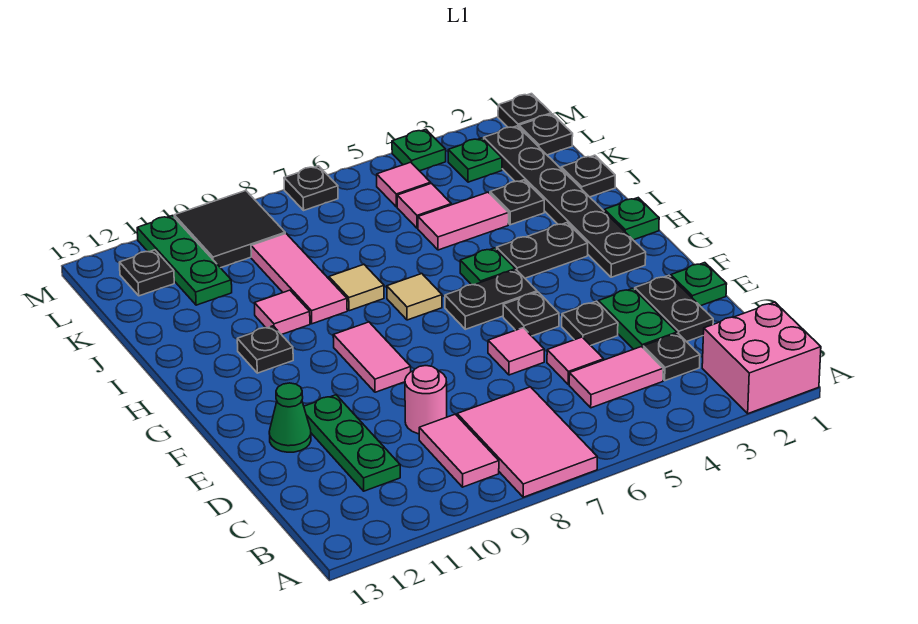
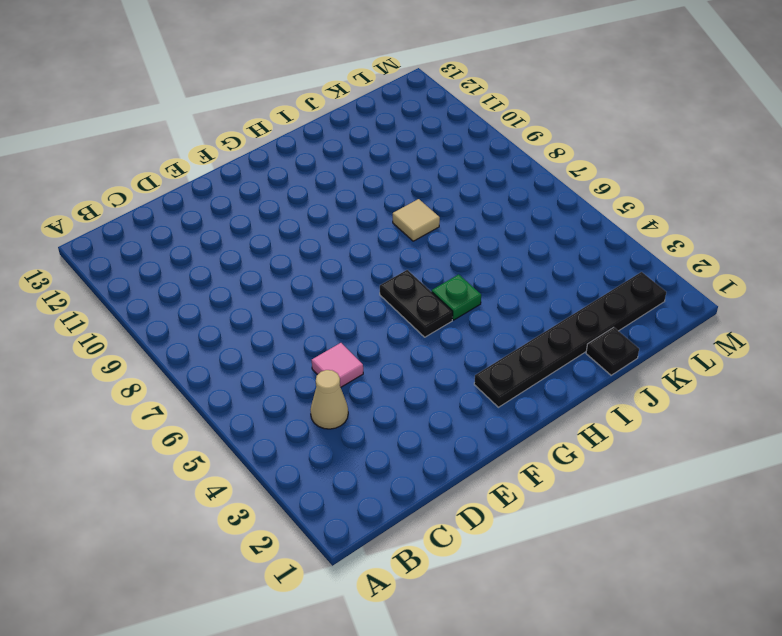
tan cone C4 level 1 -> pink tile C4:C5 level 1
none -> pink brick A1:B2 level 1
none -> pink tile A7:C8 level 1
none -> pink tile B9:C9 level 1
none -> black plate C3 level 1

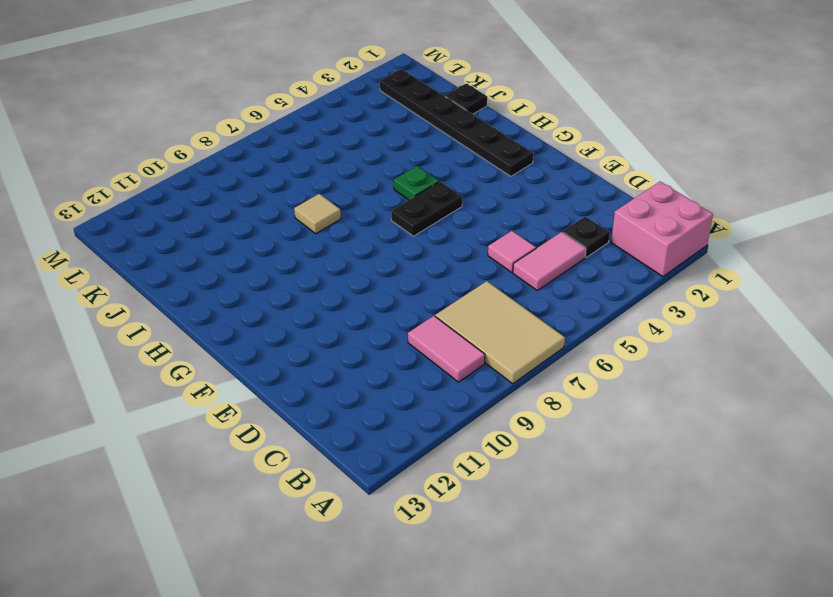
tan tile A7:C8 level 1 -> pink tile A7:C8 level 1
none -> green plate C11:E11 level 1
none -> black plate D2:E2 level 1
none -> green plate D3:E3 level 1
none -> pink round brick D9 level 1

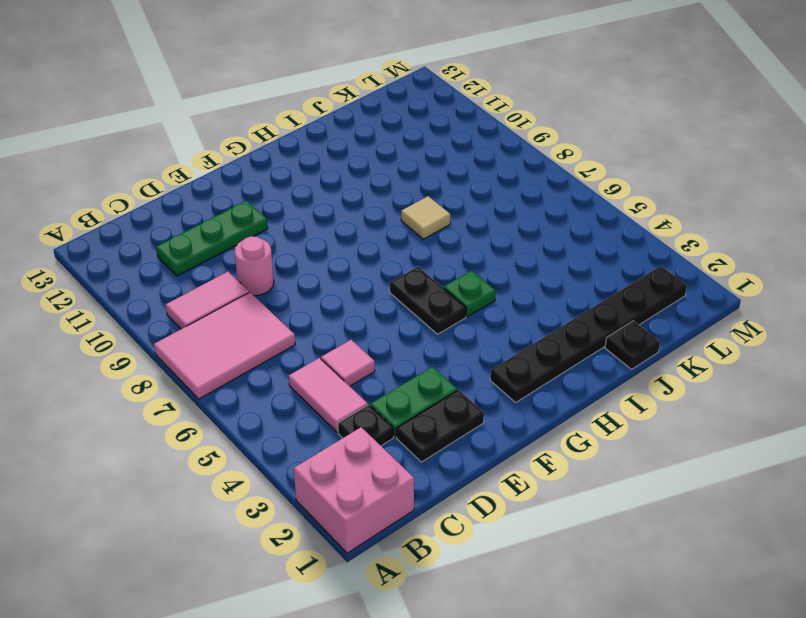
none -> green plate E1 level 1
none -> black plate E4 level 1
none -> pink tile E6 level 1
none -> green cone E12 level 1

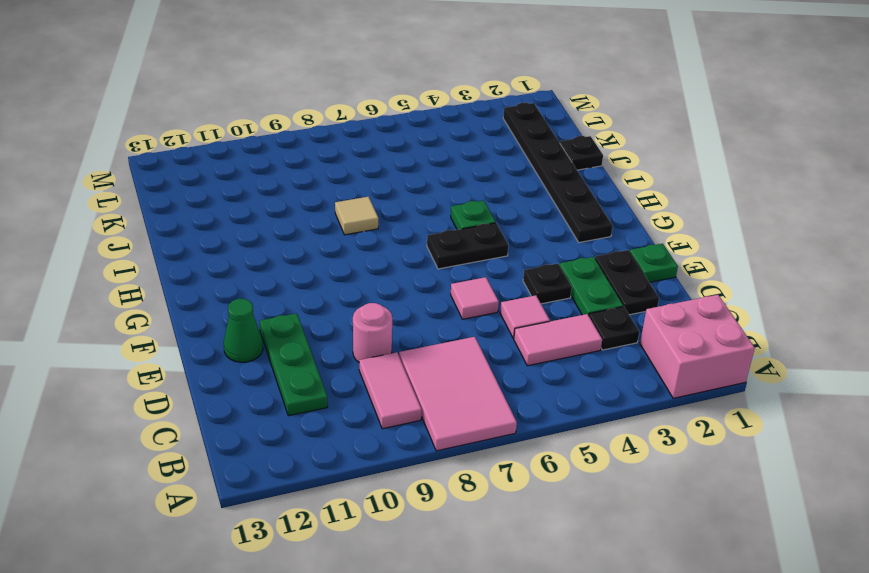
none -> black plate F5 level 1
none -> pink tile F9:G9 level 1
none -> green plate H1 level 1
none -> black plate H3:H4 level 1

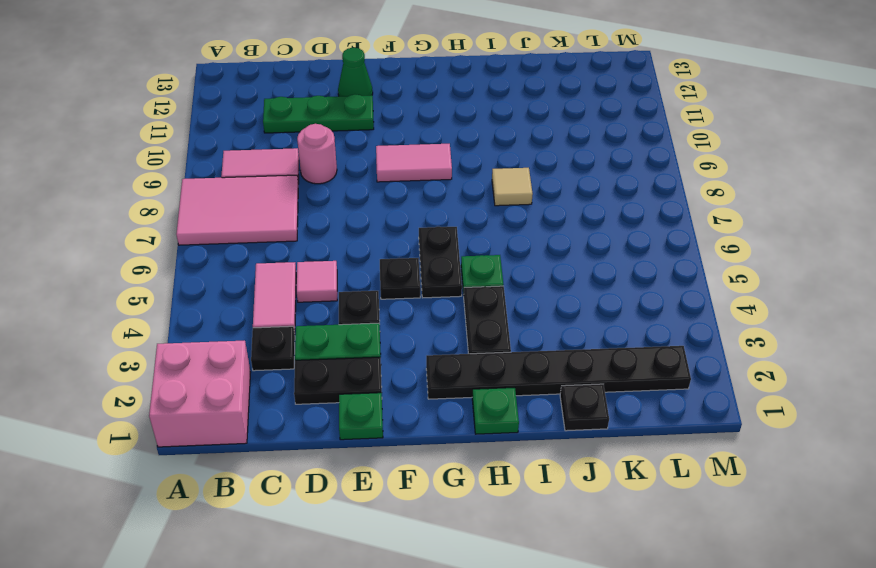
none -> pink tile E6 level 1
none -> tan tile H7 level 1
none -> black plate H11 level 1
none -> pink tile I9:K9 level 1

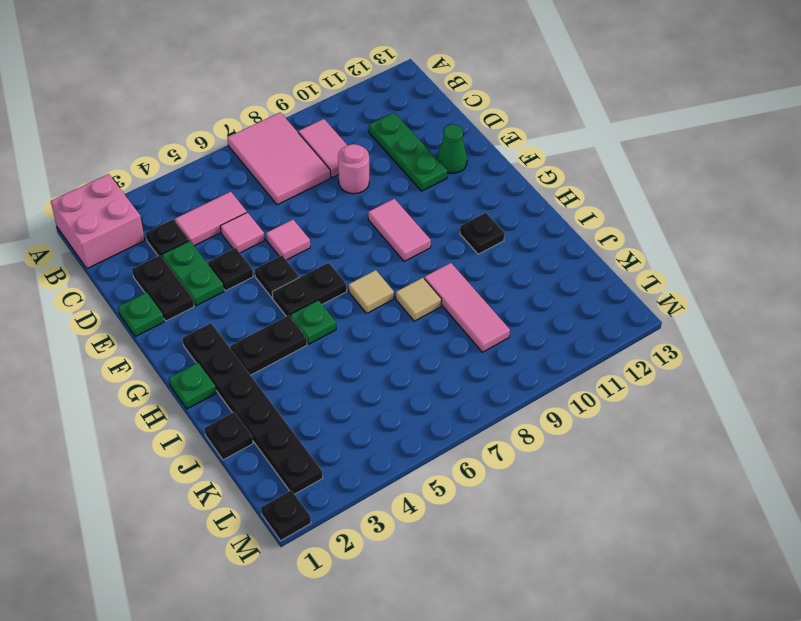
none -> pink tile I10 level 1
none -> black plate J3 level 1
none -> pink tile J4:J5 level 1
none -> pink tile K5 level 1

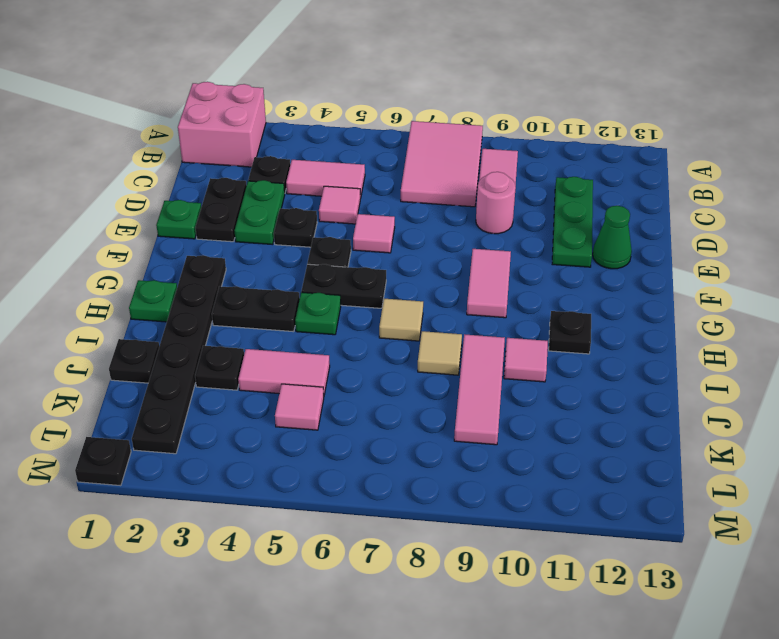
none -> green plate K11:M11 level 1
none -> black plate L1 level 1
none -> green plate L3 level 1
none -> pink tile L5 level 1

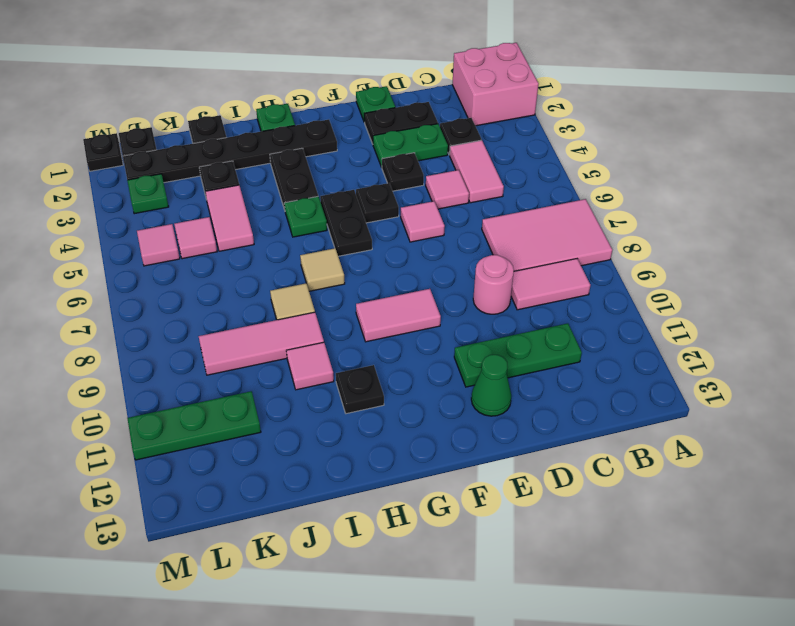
none -> black tile L9:M10 level 1
none -> black plate L12 level 1
none -> green plate M4 level 1
none -> black plate M7 level 1

